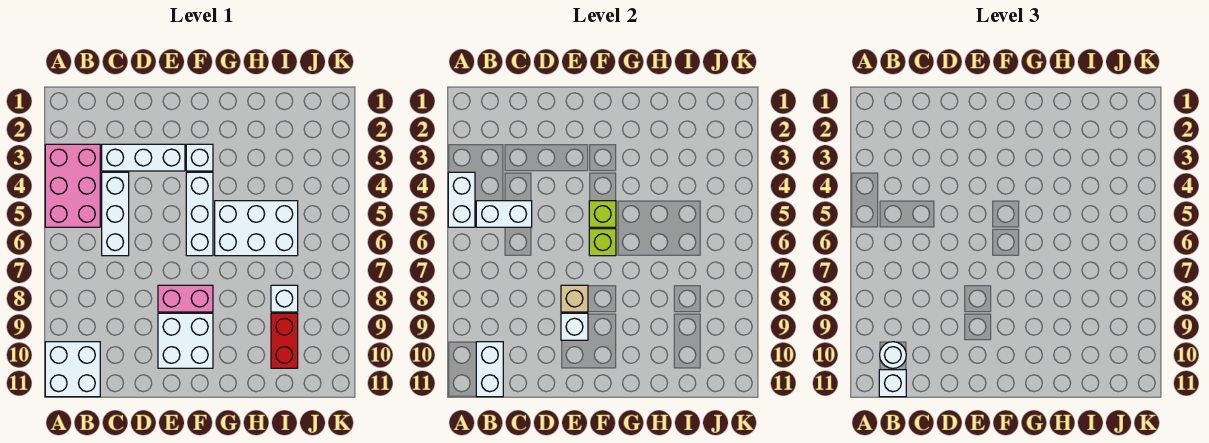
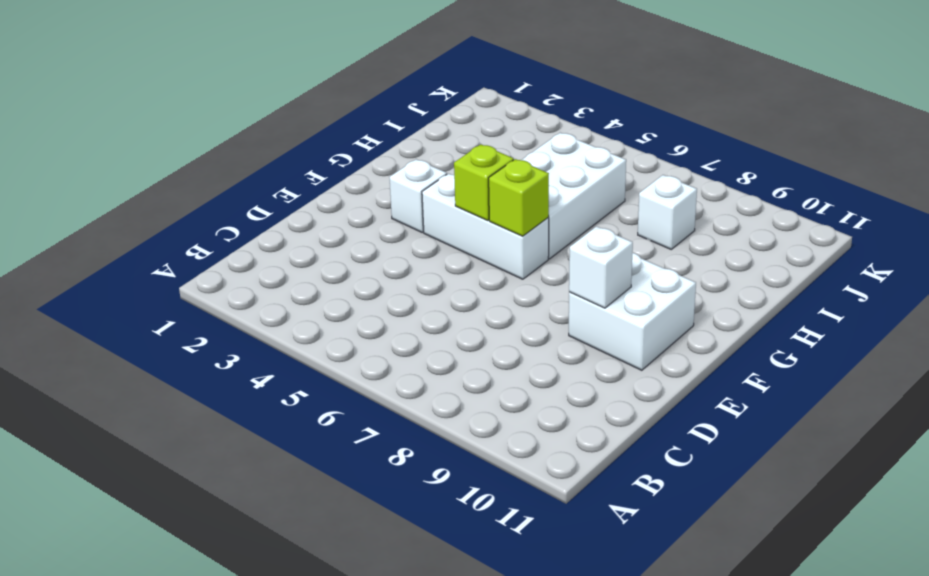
none -> pink brick A3:B5 level 1
none -> white brick A10:B11 level 1
none -> white brick C3:E3 level 1

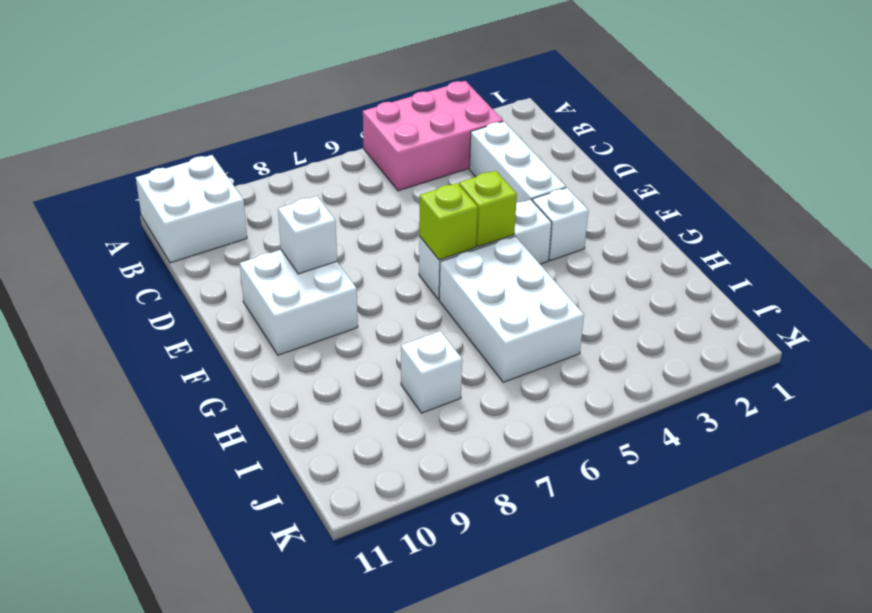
none -> white brick C4:C6 level 1
none -> pink brick E8:F8 level 1
none -> red brick I9:I10 level 1

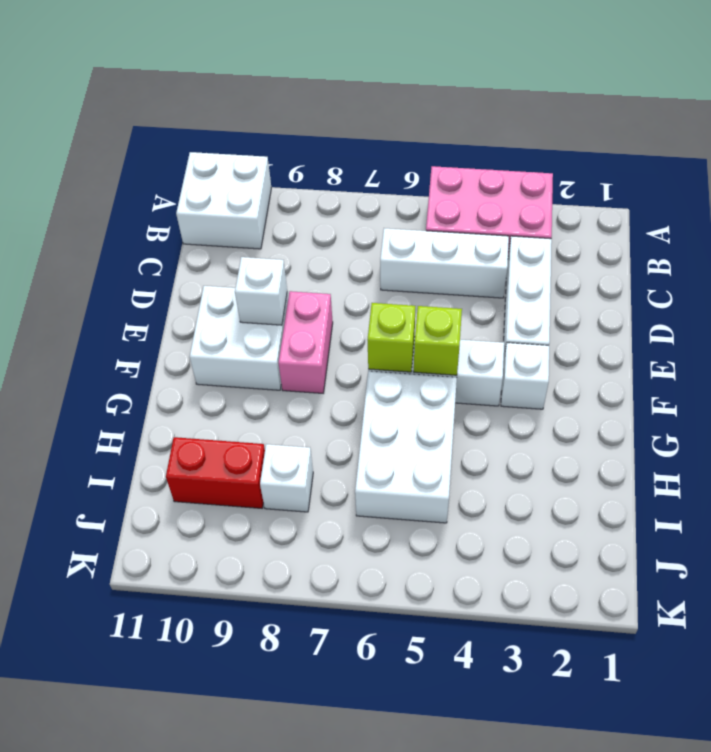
none -> white brick A4:A5 level 2
none -> white brick B5:C5 level 2
none -> white brick B10:B11 level 2

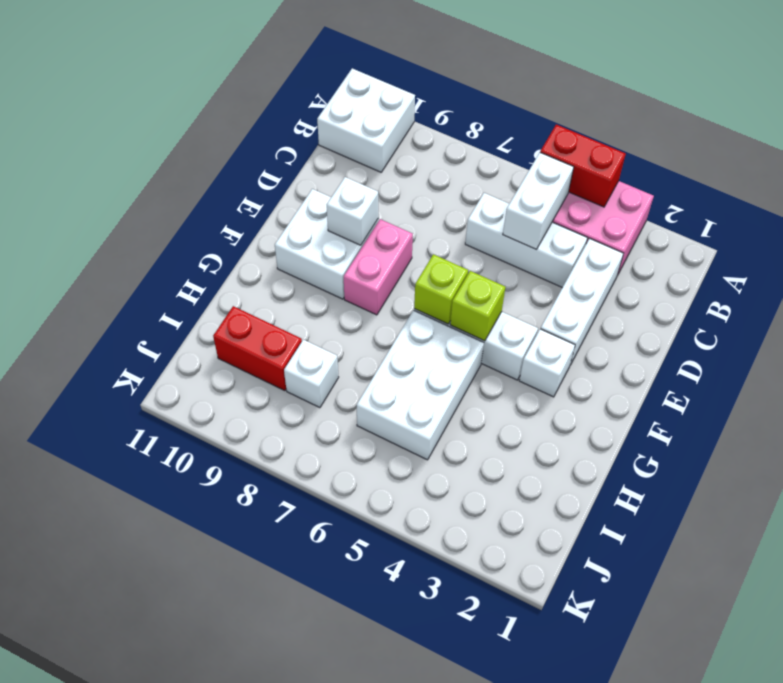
red brick A4:A5 level 2 -> white brick A4:A5 level 2
none -> white brick B10:B11 level 2
none -> tan brick E8 level 2
none -> white round brick B10 level 3

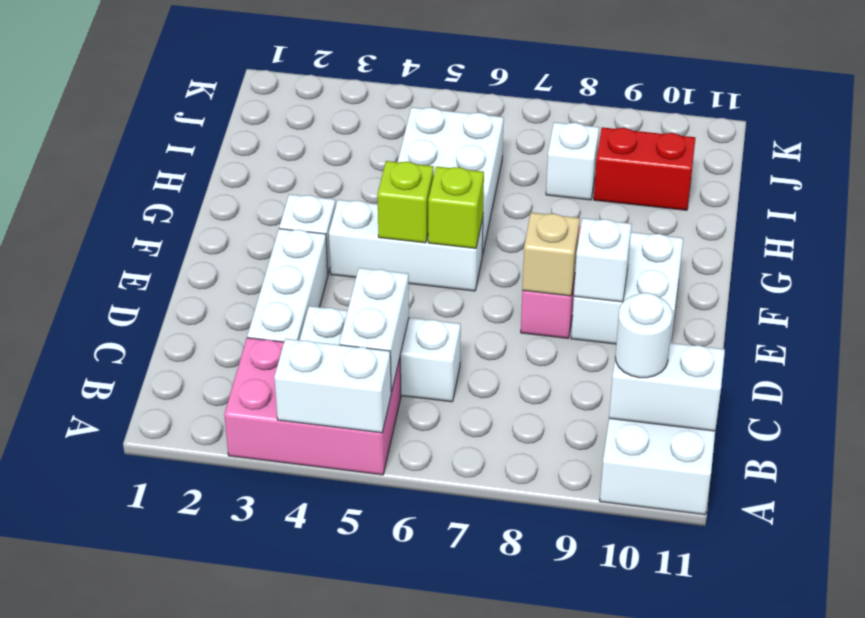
none -> white brick B11 level 3

